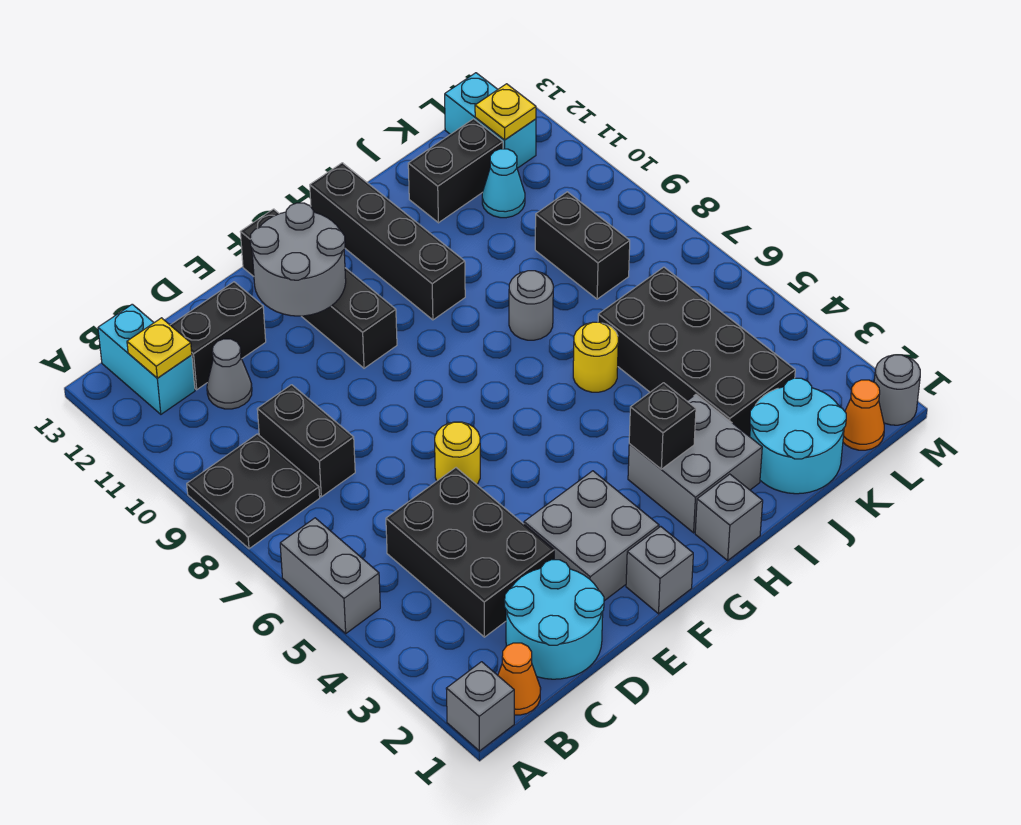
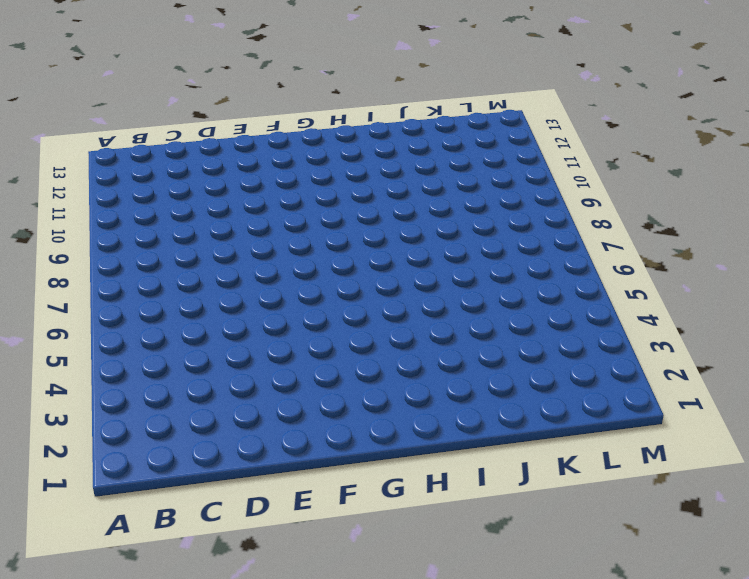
none -> grey brick A1 level 1
none -> grey brick A5:A6 level 1
none -> black plate A8:B9 level 1
none -> orange cone B1 level 1

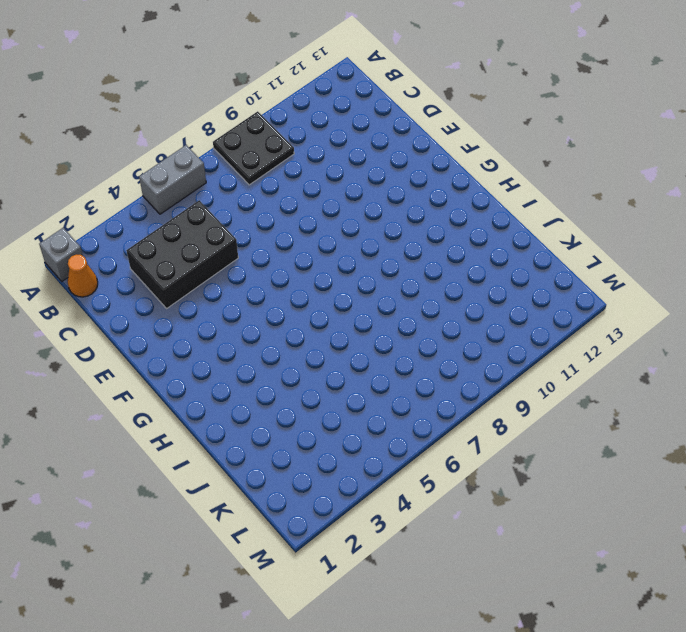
none -> cyan brick B12:B13 level 1
none -> cyan round brick C1:D2 level 1
none -> black brick C8:C9 level 1
none -> grey cone C11 level 1

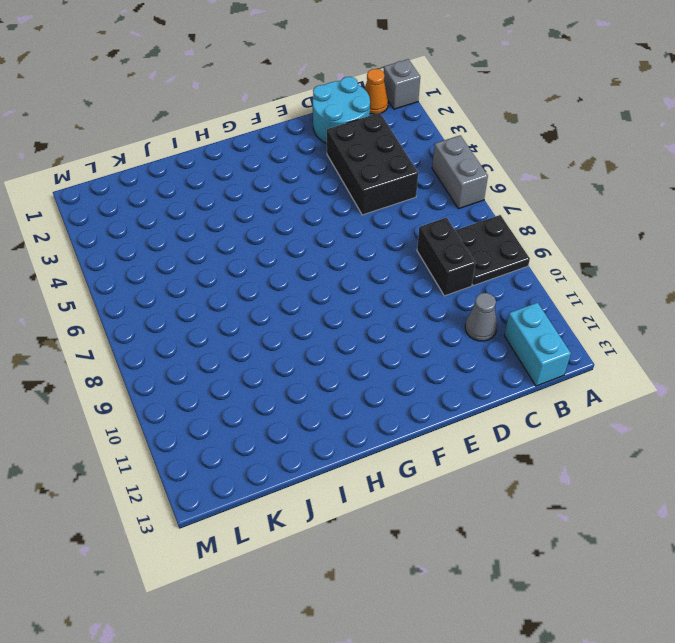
none -> black brick C12:D12 level 1
none -> grey brick E2:F3 level 1
none -> yellow round brick E6 level 1
none -> grey brick F1 level 1

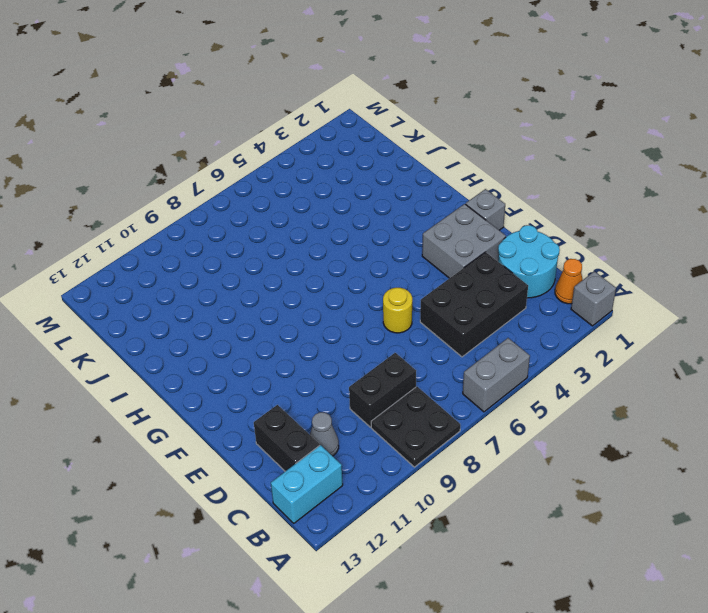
none -> black brick F10:F13 level 1
none -> grey brick H1 level 1
none -> grey brick H2:I3 level 1
none -> black brick H10:H13 level 1

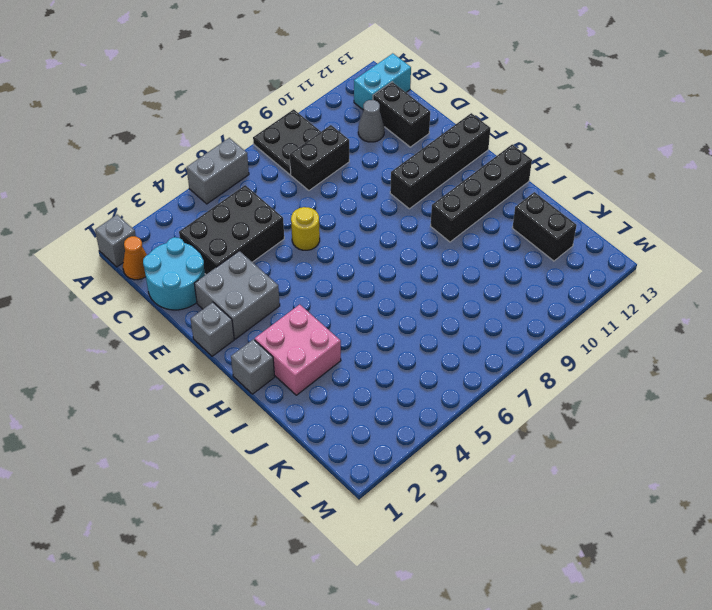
pink brick H2:I3 level 1 -> grey brick H2:I3 level 1
none -> yellow round brick I6 level 1
none -> grey round brick I8 level 1
none -> cyan round brick J1:K2 level 1
none -> black brick J3:K6 level 1

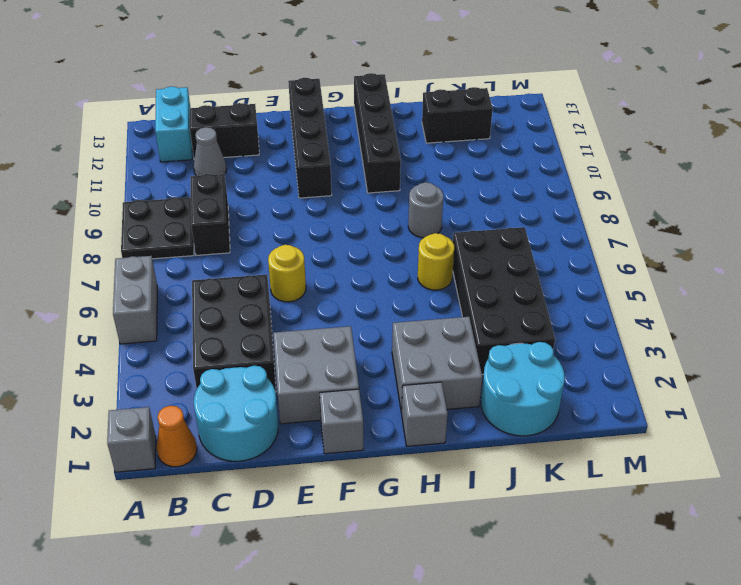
none -> black brick K8:K9 level 1
none -> cyan cone K11 level 1
none -> orange cone L1 level 1
none -> cyan brick L12:L13 level 1

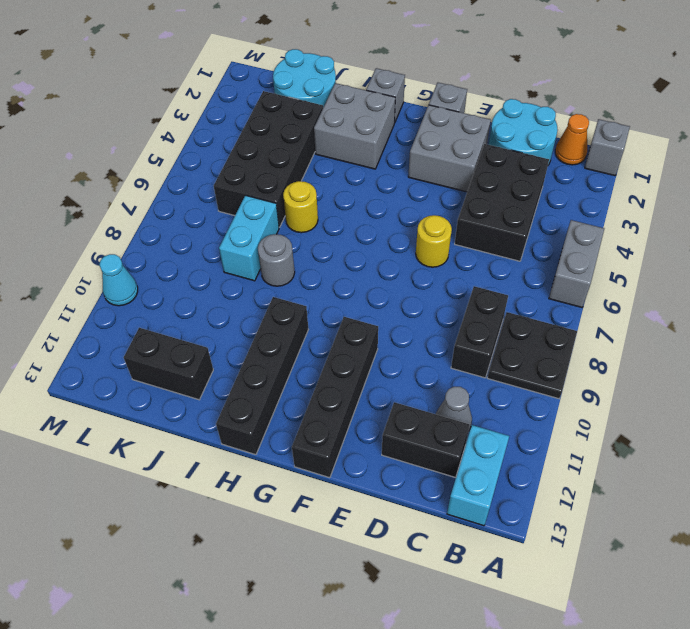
cyan brick J7:J8 level 1 -> cyan brick L12:L13 level 1
cyan cone M10 level 1 -> cyan cone K11 level 1
none -> black brick K8:K9 level 1
none -> orange cone L1 level 1
none -> grey round brick M1 level 1
none -> yellow plate B12 level 2

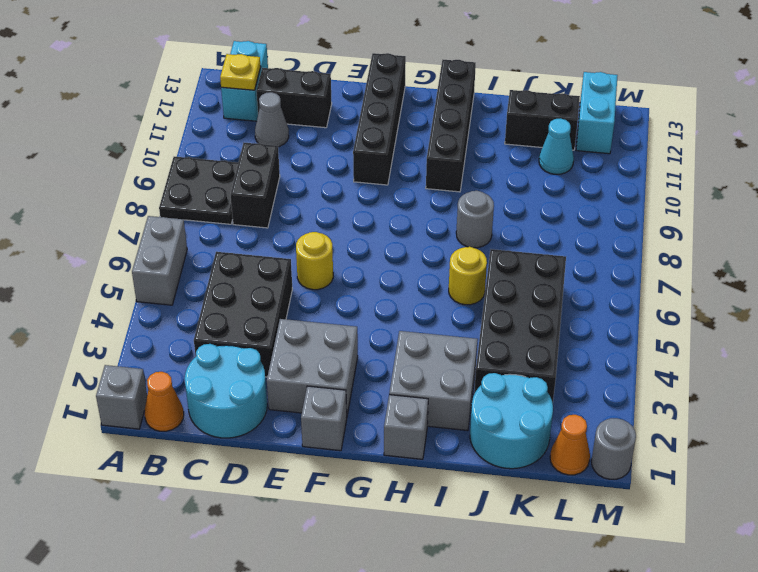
none -> black brick K8:K9 level 1
none -> grey round brick E11:F12 level 2
none -> black brick H3 level 2
none -> yellow plate L12 level 2

